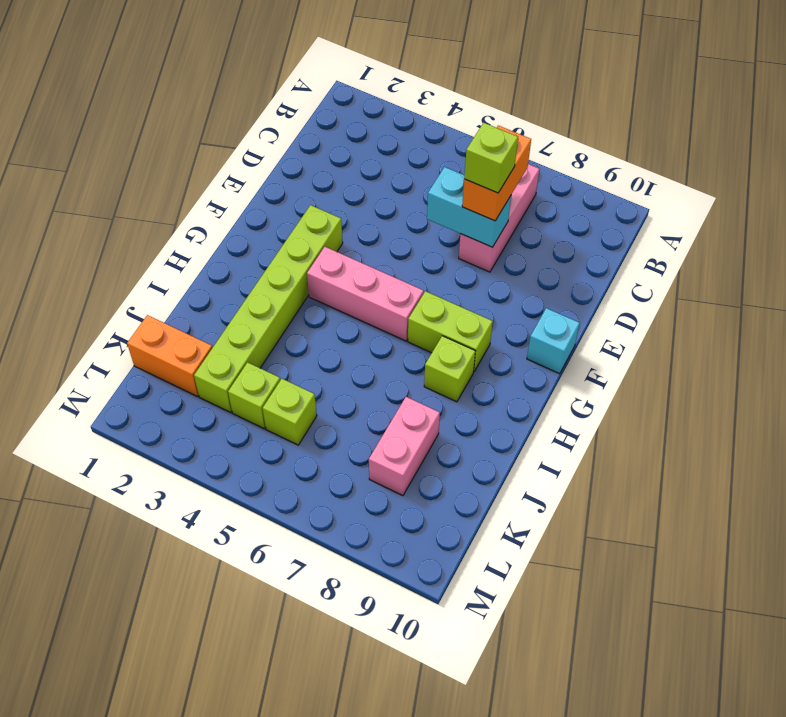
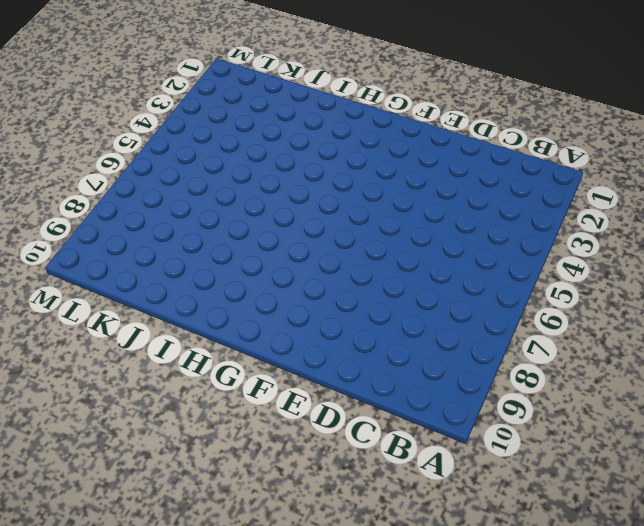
none -> pink brick B7:D7 level 1
none -> lime brick F3:K3 level 1
none -> cyan brick F10 level 1

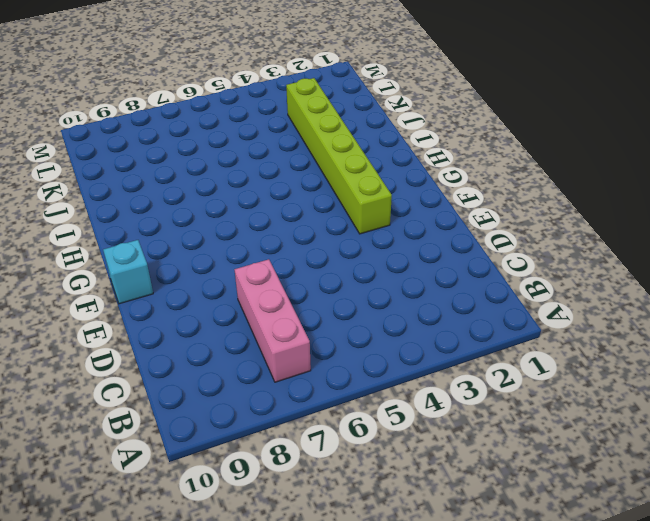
none -> pink brick G4:G6 level 1
none -> lime brick G7:G8 level 1
none -> lime brick H8 level 1

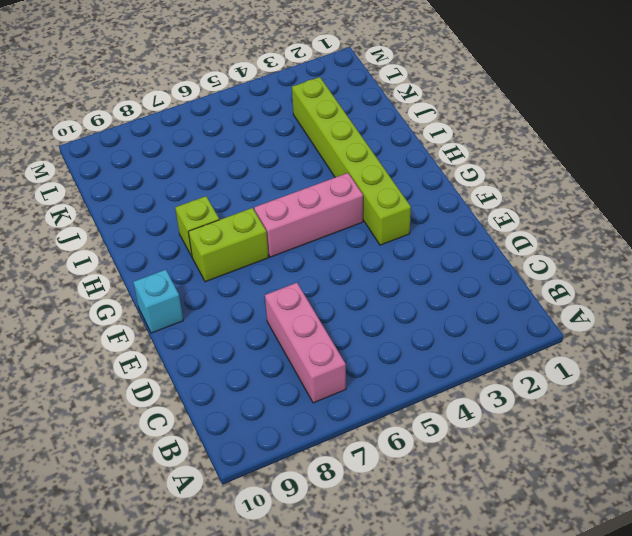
none -> pink brick J8:K8 level 1
none -> orange brick K1:K2 level 1
none -> lime brick K4 level 1

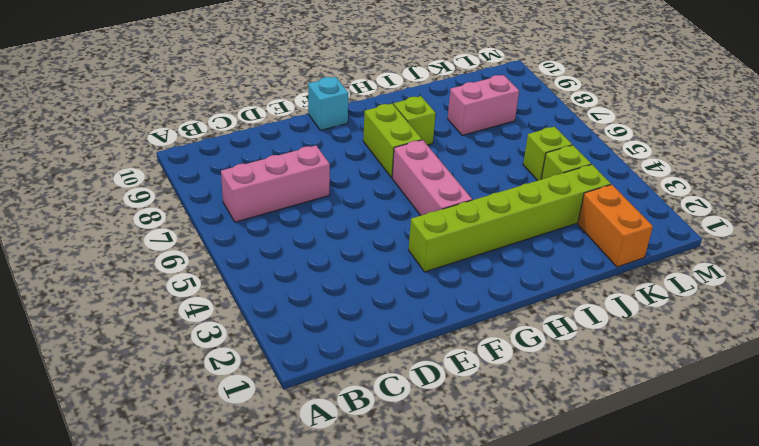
none -> cyan brick D6:D7 level 2
none -> orange brick C7:D7 level 3
none -> lime brick D7 level 4

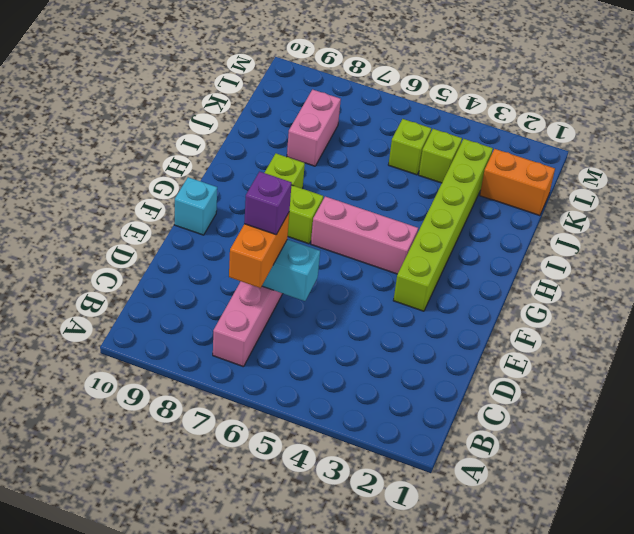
purple brick D7 level 4 -> lime brick D7 level 4

